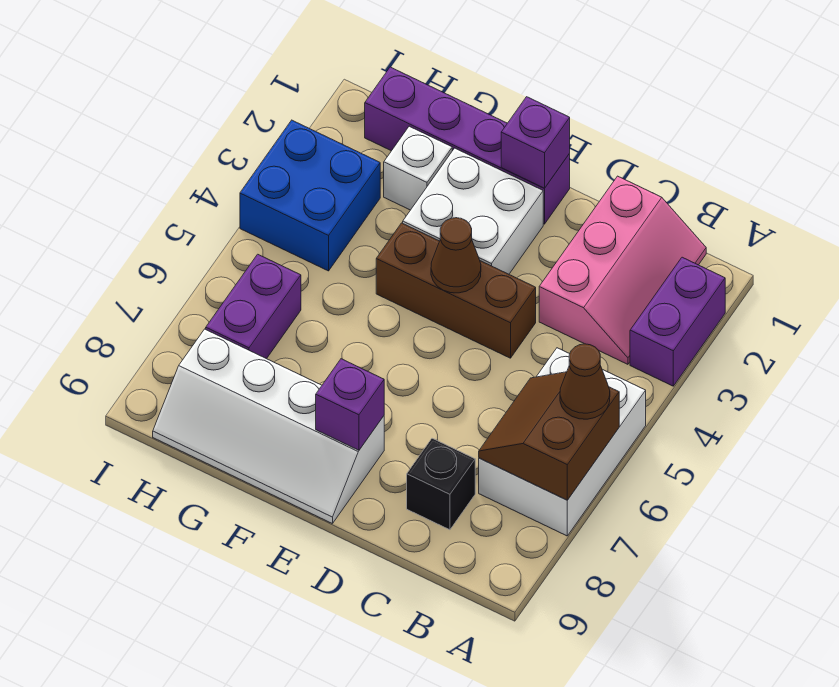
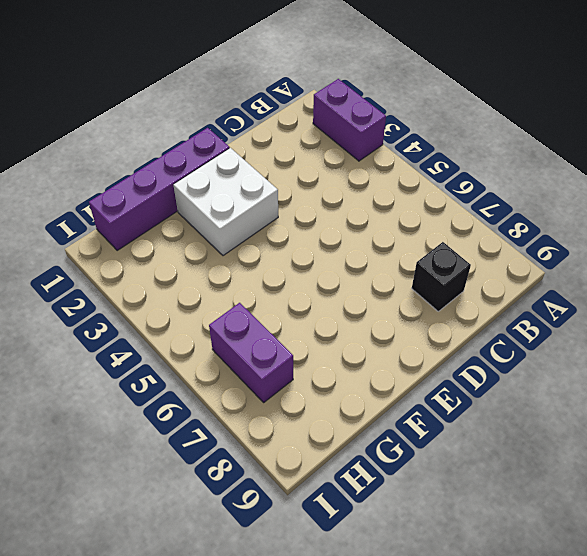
none -> white brick A5:B7 level 1
none -> pink slope B1:C3 level 1 top C
none -> brown brick D4:F4 level 1

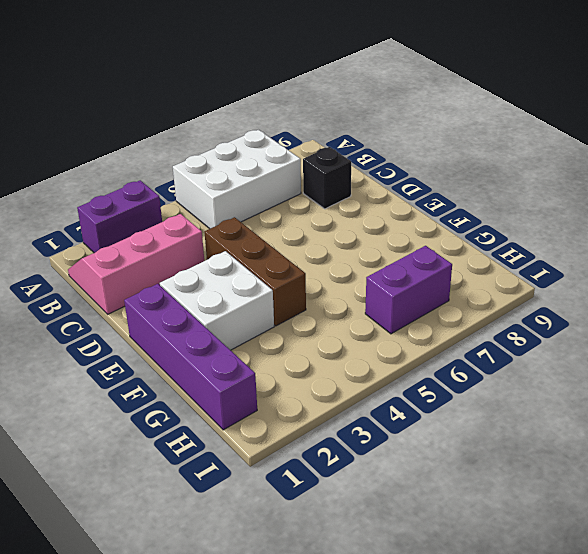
none -> white slope E8:H9 level 1 top 8
none -> white brick G2 level 1
none -> blue brick H3:I4 level 1

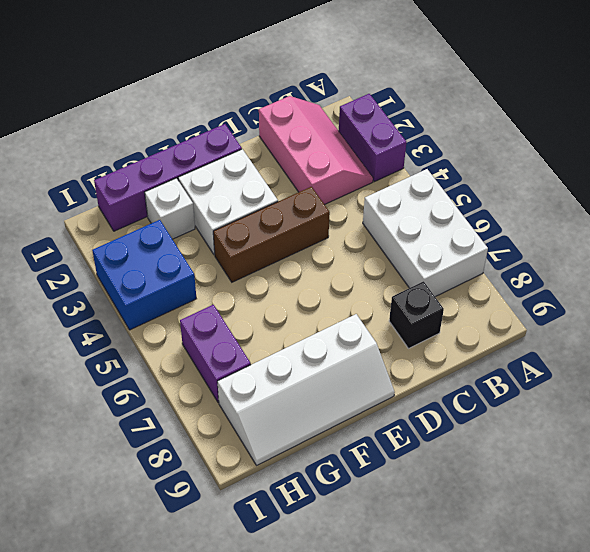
none -> brown slope A6:B7 level 2 top A
none -> purple brick E1 level 2
none -> brown cone E4 level 2

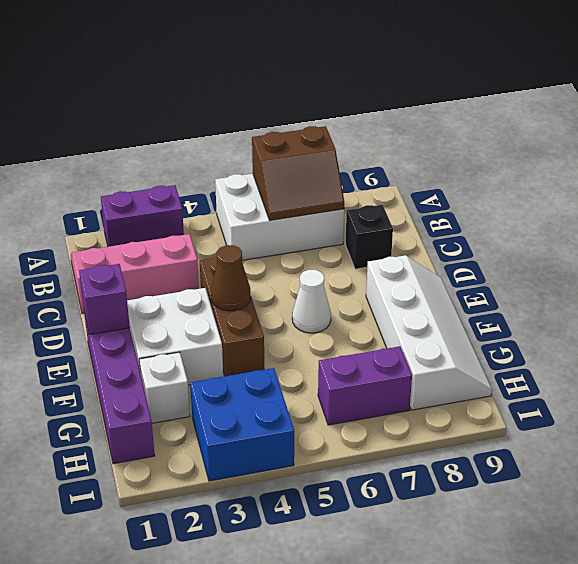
white cone E6 level 1 -> none
none -> purple brick E8 level 2
none -> brown cone A6 level 3

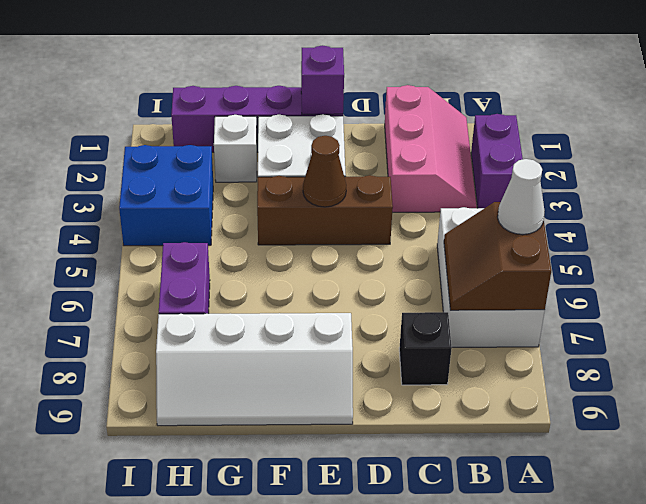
white cone A6 level 3 -> brown cone A6 level 3
none -> purple brick E8 level 2

